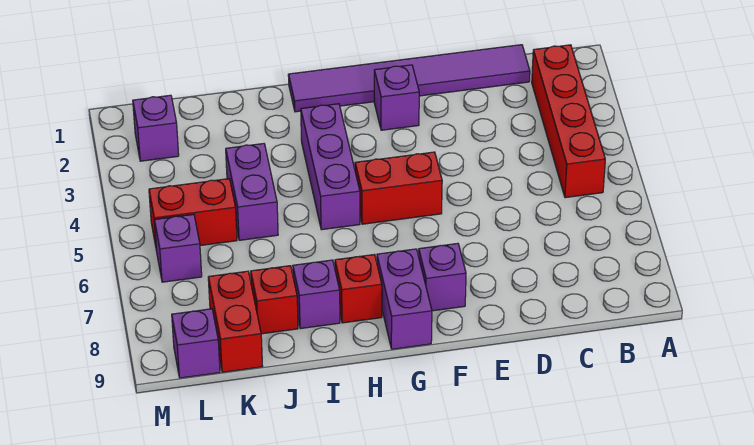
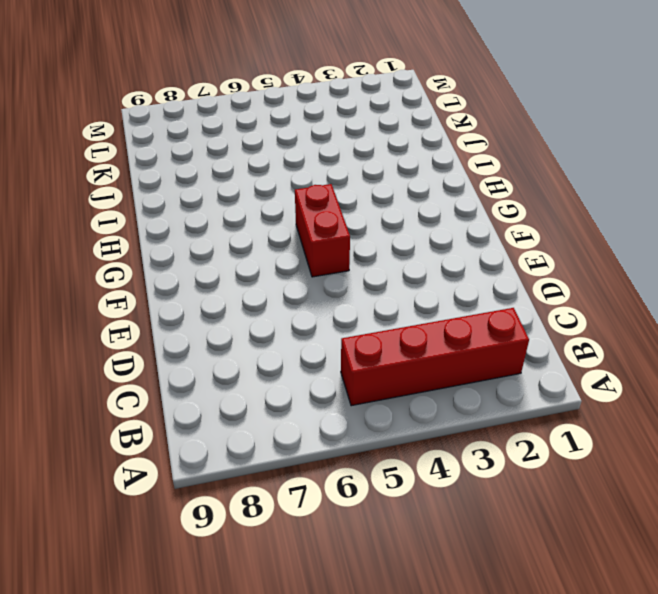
none -> purple tile C1:H1 level 1
none -> purple brick F2 level 1
none -> purple brick F8 level 1

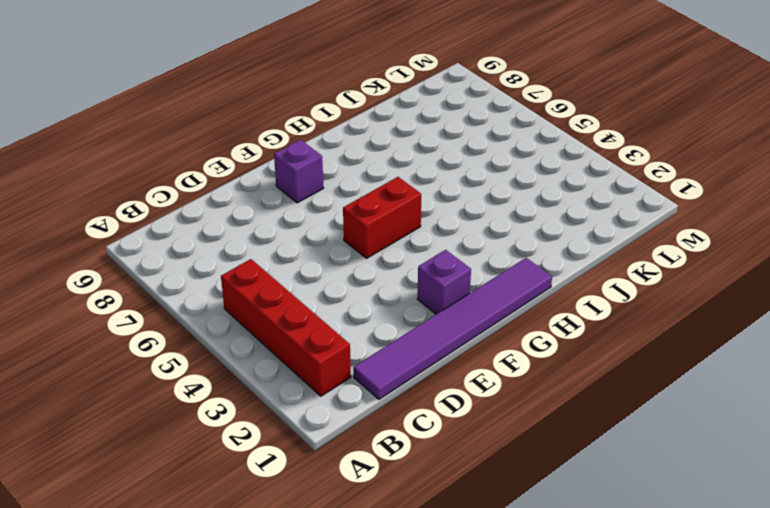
none -> purple brick G8:G9 level 1
none -> purple brick H3:H5 level 1
none -> red brick H8 level 1

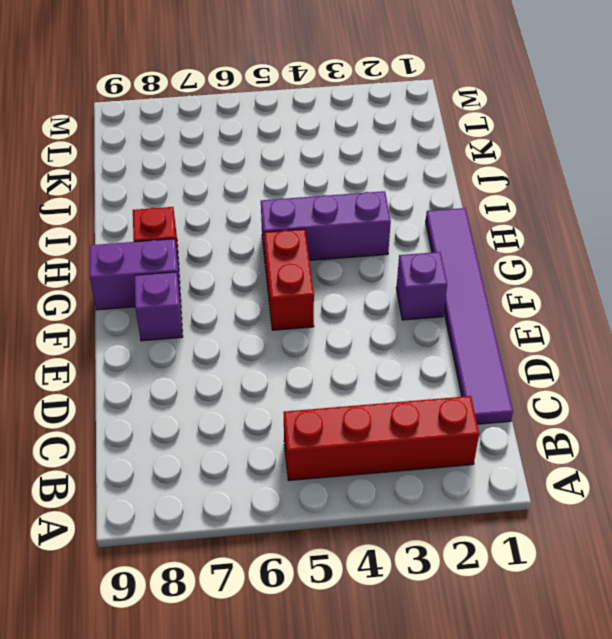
none -> purple brick I8 level 1
none -> purple brick J4:J5 level 1
none -> red brick J8 level 1

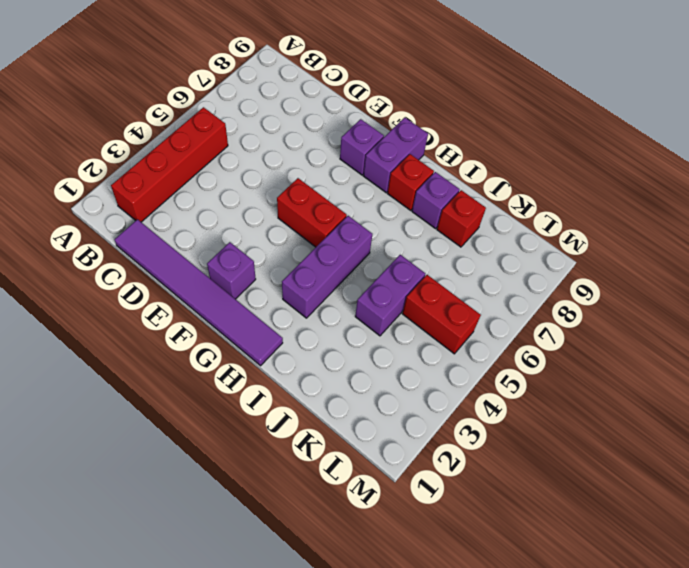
none -> red brick K8:K9 level 1
none -> purple brick L2 level 1
none -> purple brick L6 level 1

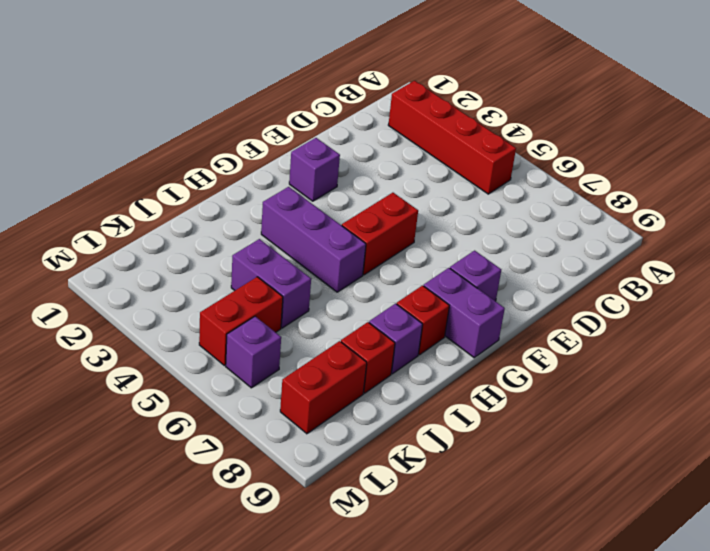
red brick K8:L8 level 1 -> red brick K8:K9 level 1
none -> purple tile C1:H1 level 1
none -> purple brick L2 level 1
none -> purple brick L9 level 1

